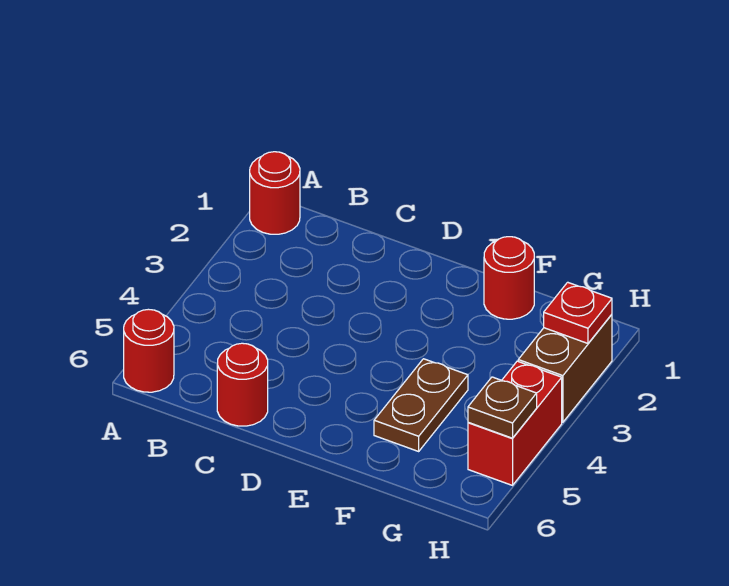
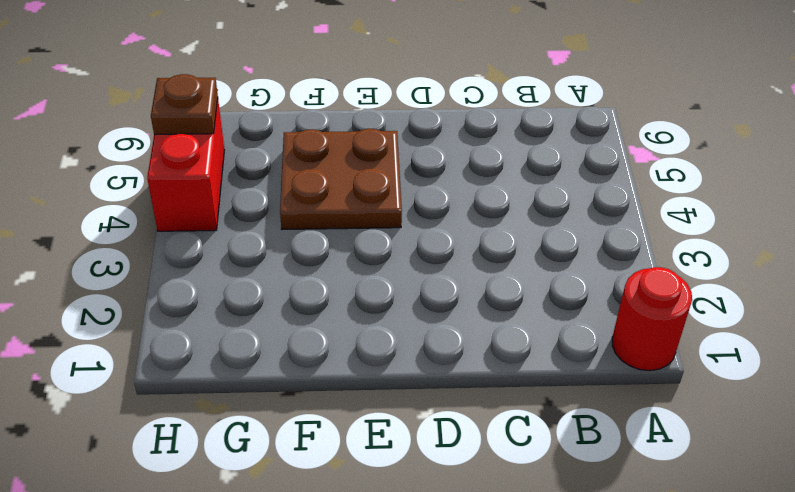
brown plate E4:F5 level 1 -> brown plate F4:F5 level 1
none -> red round brick A6 level 1
none -> red round brick C6 level 1

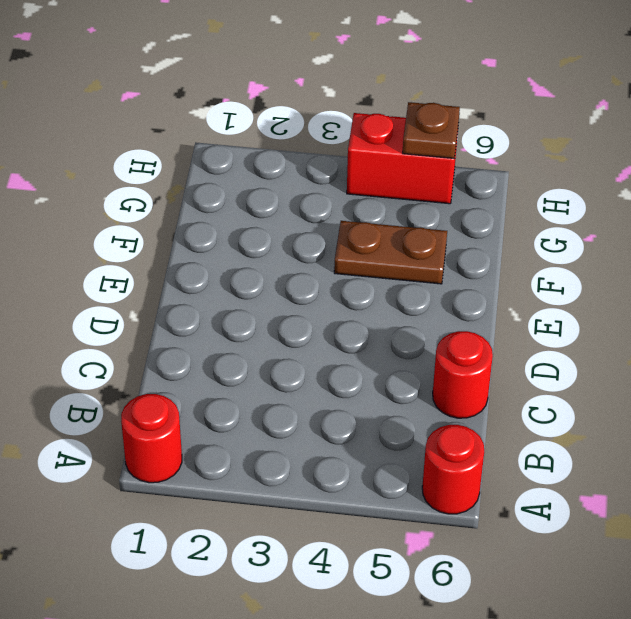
none -> red round brick F1 level 1
none -> brown brick H2:H3 level 1

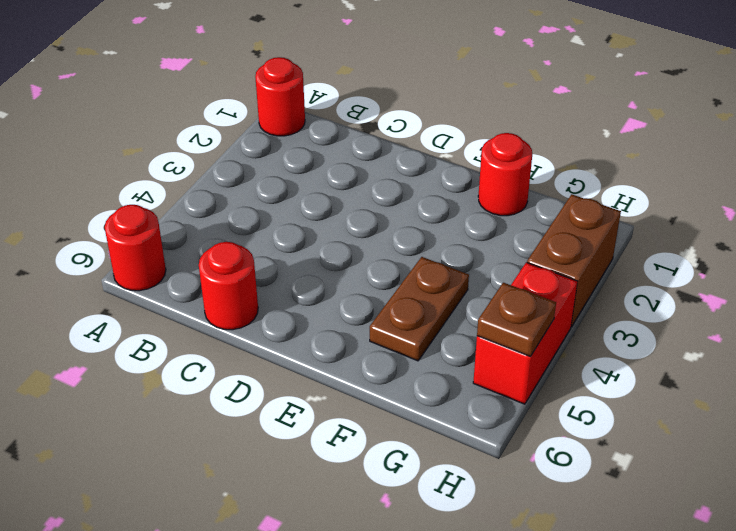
none -> red plate H2 level 2

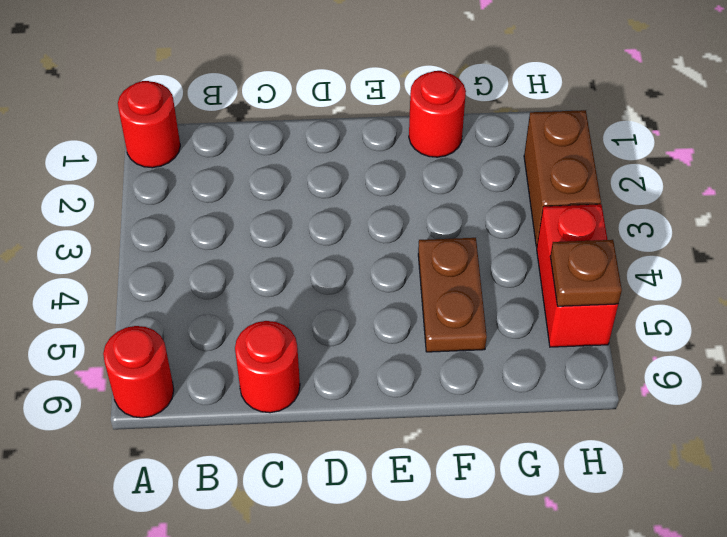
none -> red plate H2 level 2

